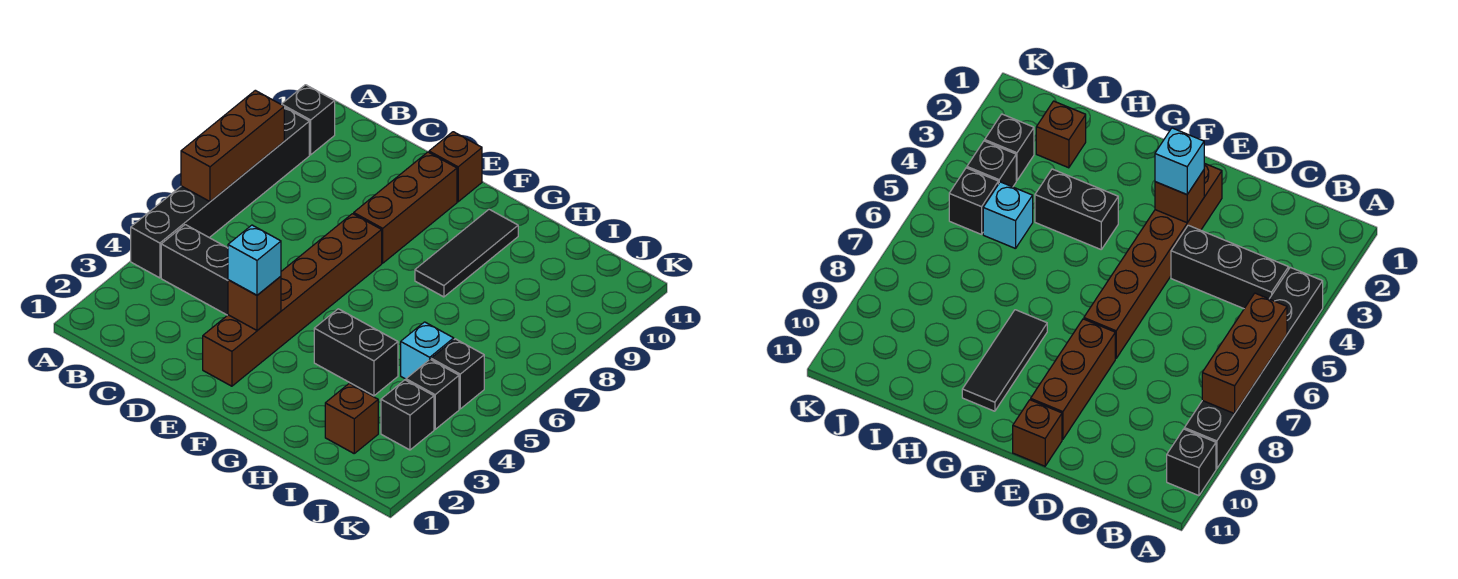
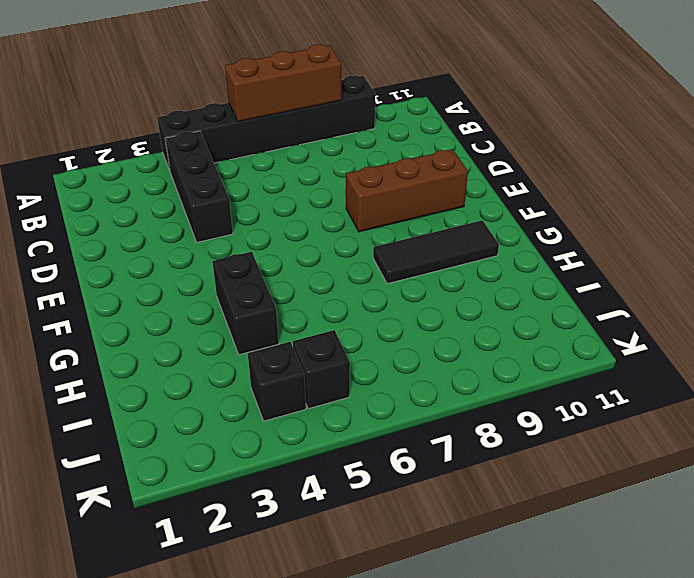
none -> black brick A10 level 1
none -> brown brick E2:E7 level 1
none -> brown brick E11 level 1

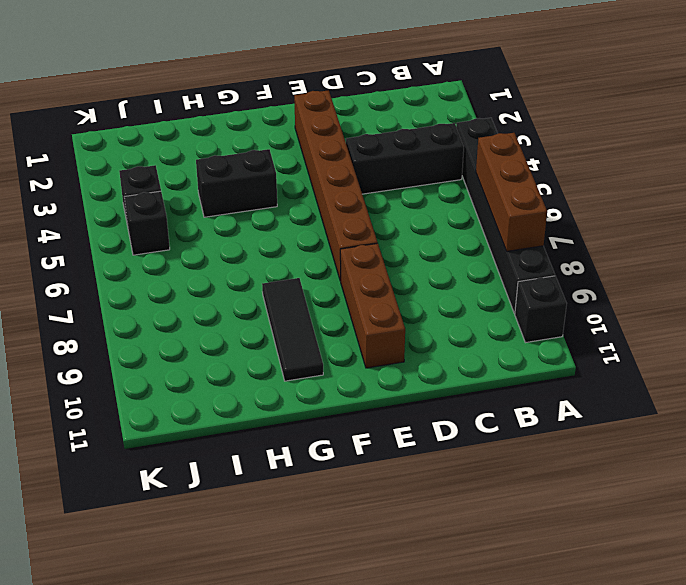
none -> brown brick E11 level 1
none -> brown brick I2 level 1
none -> cyan brick I5 level 1

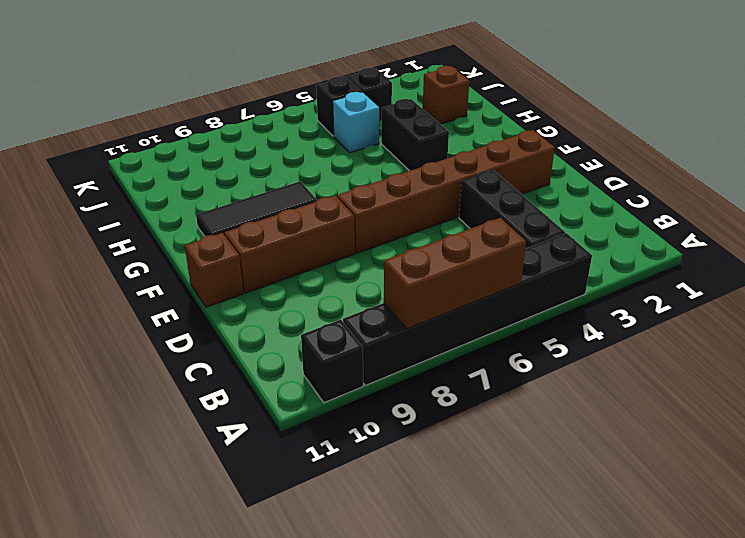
none -> black brick J3 level 1
none -> brown brick E3 level 2
none -> cyan brick E3 level 3

